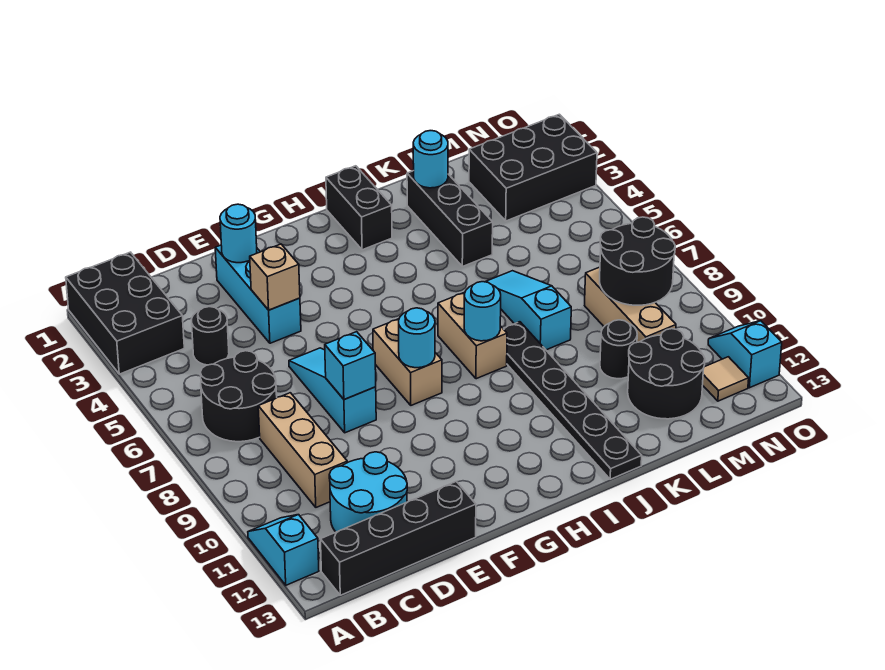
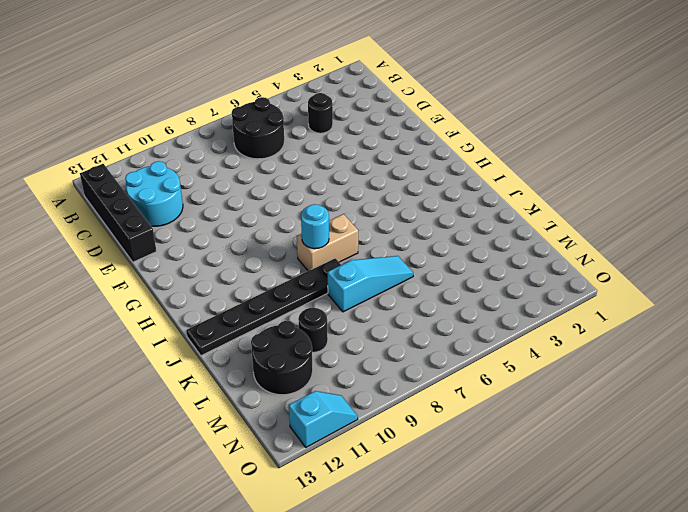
none -> black brick A1:B3 level 1
none -> cyan slope A11:A12 level 1 top 12
none -> tan brick C8:C10 level 1

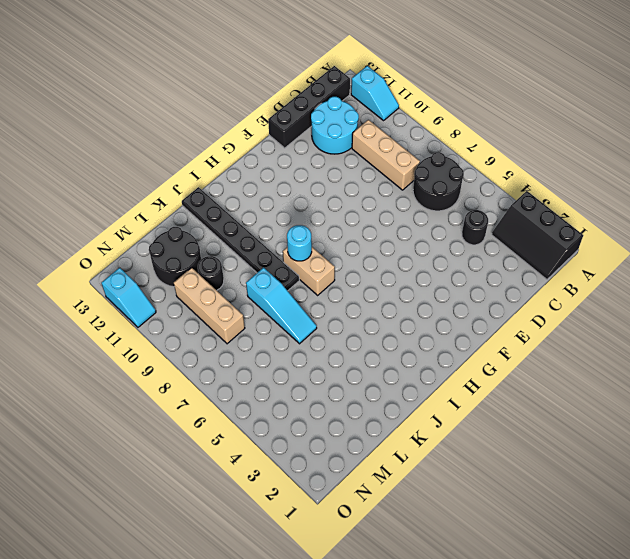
black slope A1:B3 level 1 top A -> black brick A1:B3 level 1
none -> cyan brick E2:E4 level 1
none -> cyan slope E6:E8 level 1 top 8
none -> tan brick G7:G8 level 1

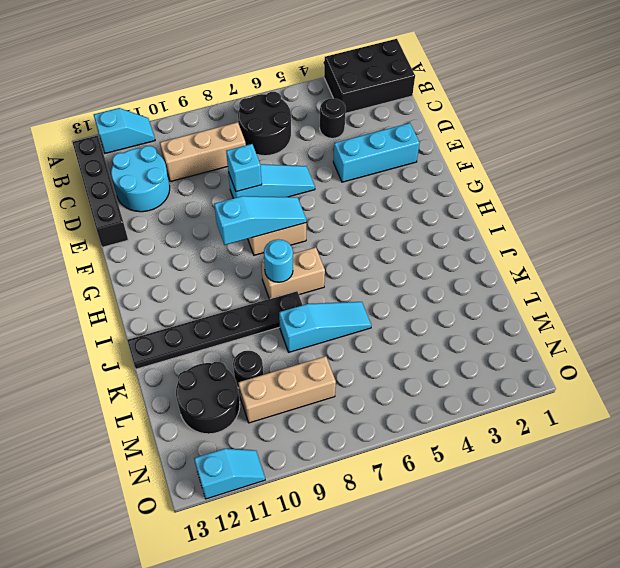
cyan slope G7:G9 level 2 top 9 -> cyan round brick G8 level 2
none -> black brick I1:I2 level 1
none -> black brick K2:K4 level 1
none -> black brick M2:O3 level 1

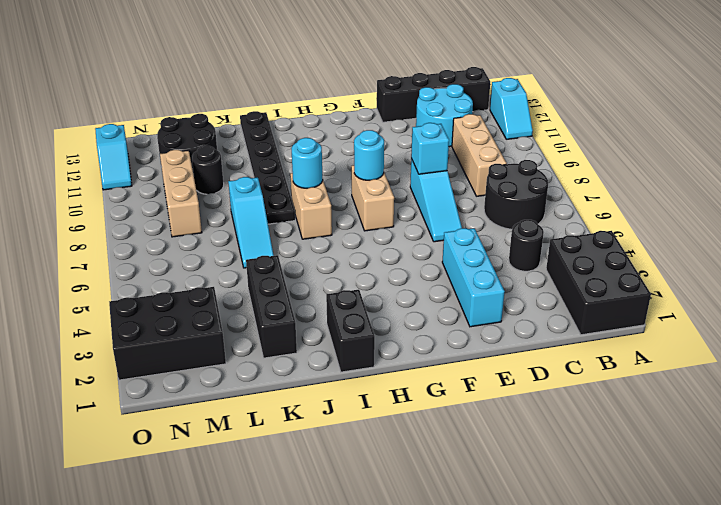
none -> tan tile N12 level 1
none -> cyan round brick E2 level 2
none -> tan brick E4 level 2

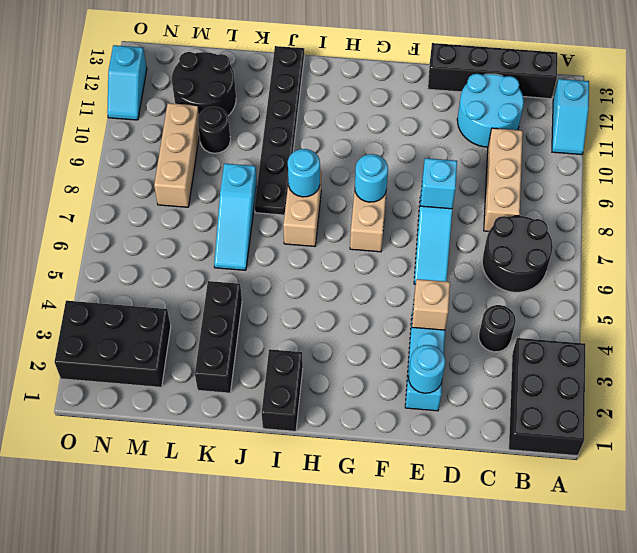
none -> tan tile N12 level 1
none -> cyan round brick K2 level 2
none -> black round brick M8:N9 level 2

